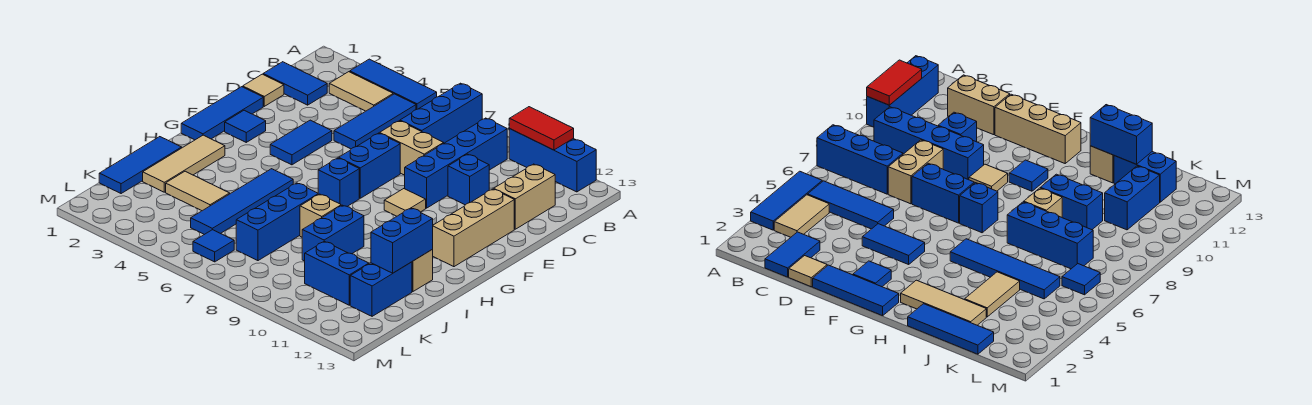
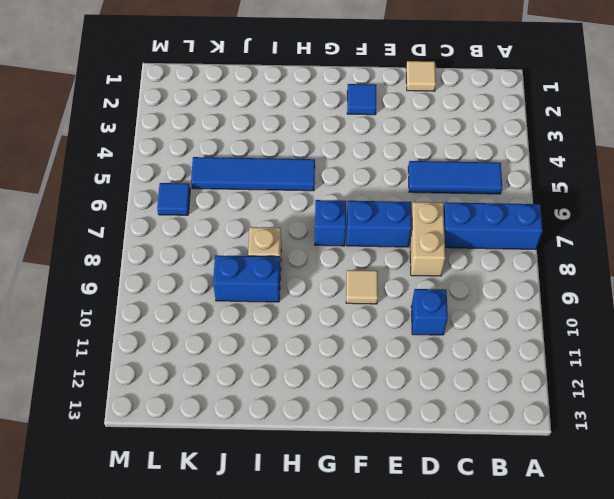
none -> blue tile A3:A5 level 1
none -> blue brick A10:A12 level 1
none -> tan tile B3:B4 level 1
none -> blue brick B9:E9 level 1

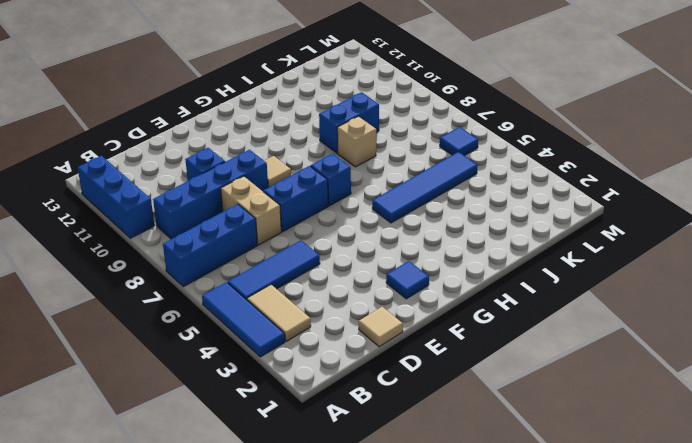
none -> blue tile C1:C2 level 1
none -> tan brick C12:D12 level 1
none -> blue tile E1:G1 level 1
none -> blue tile E4:F4 level 1

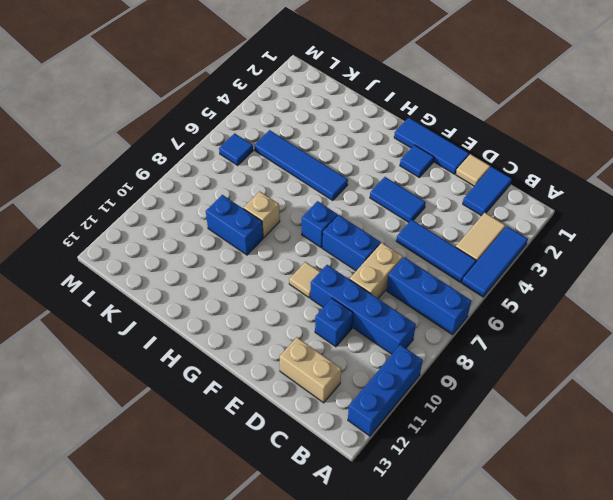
none -> tan brick E12:G12 level 1
none -> blue tile G10 level 1
none -> tan tile H2:J2 level 1
none -> blue tile I1:K1 level 1

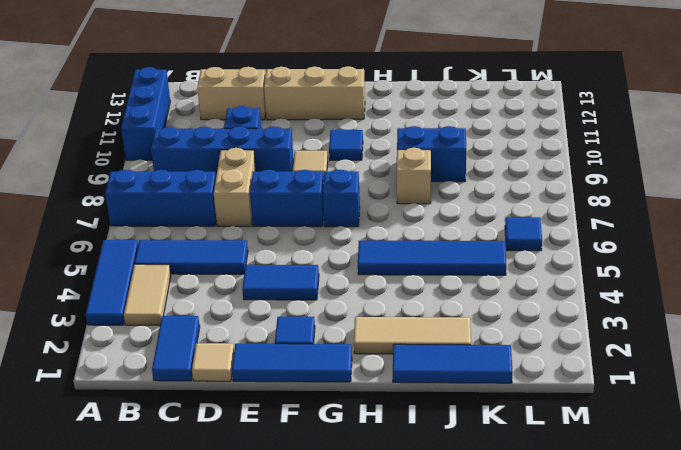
none -> blue brick I7:K7 level 1
none -> tan brick I12 level 1
none -> tan tile J3:J4 level 1
none -> blue brick J12:K12 level 1

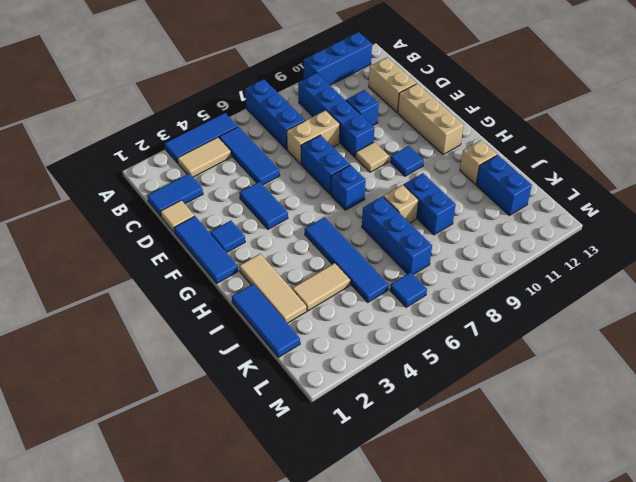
none -> blue brick K10:K11 level 1
none -> red tile A10:A11 level 2
none -> blue brick I12:J12 level 2

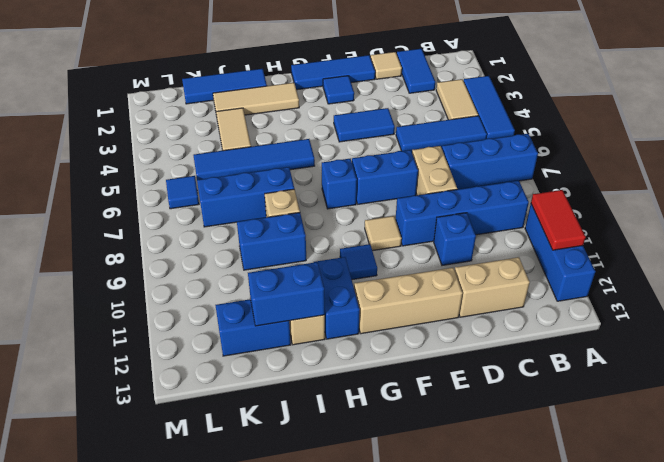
blue brick H11:H12 level 1 -> blue brick K10:K11 level 1

